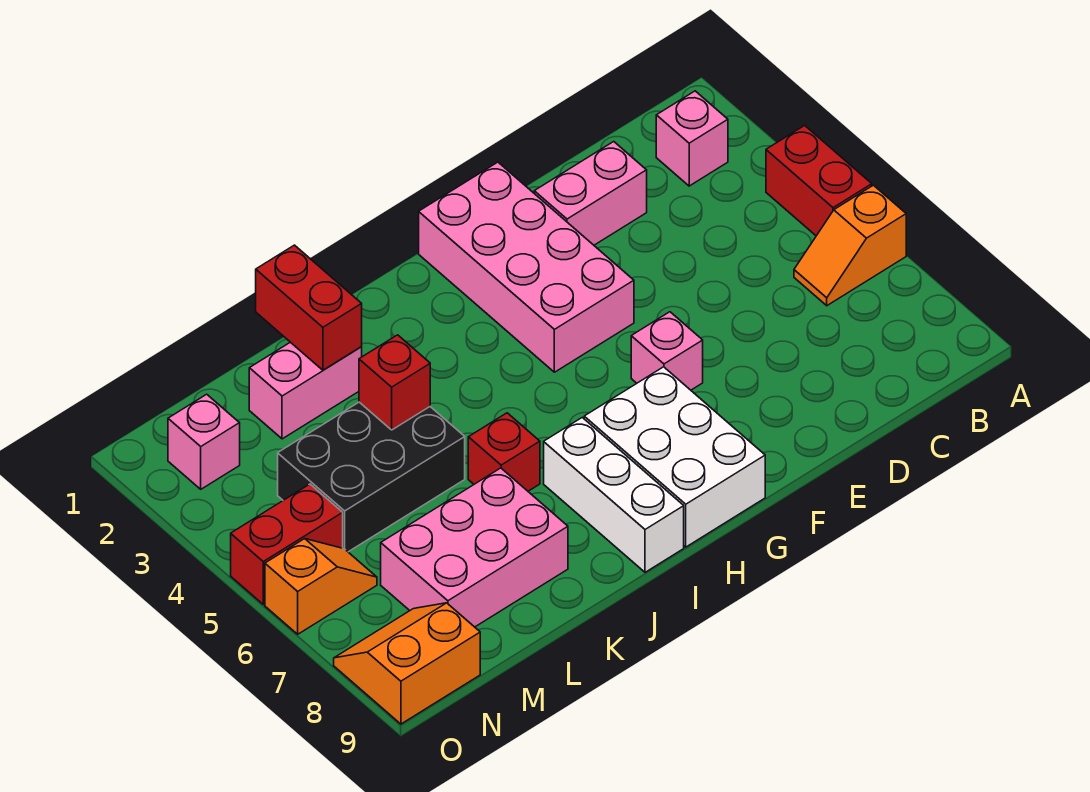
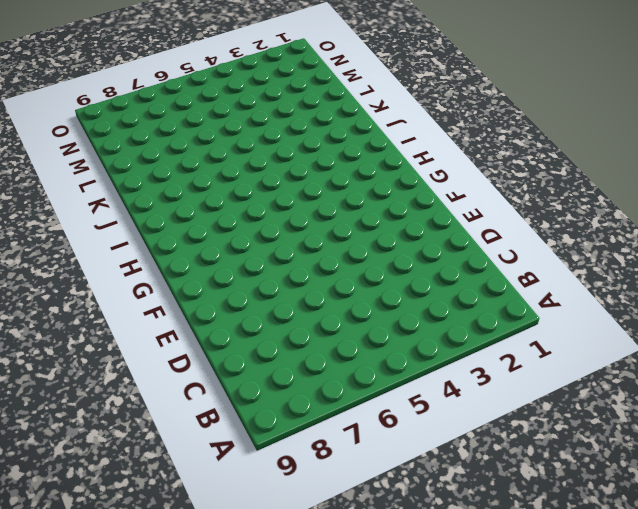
none -> red brick A4:A5 level 1
none -> orange slope A6:B6 level 1 top A
none -> pink brick B2 level 1

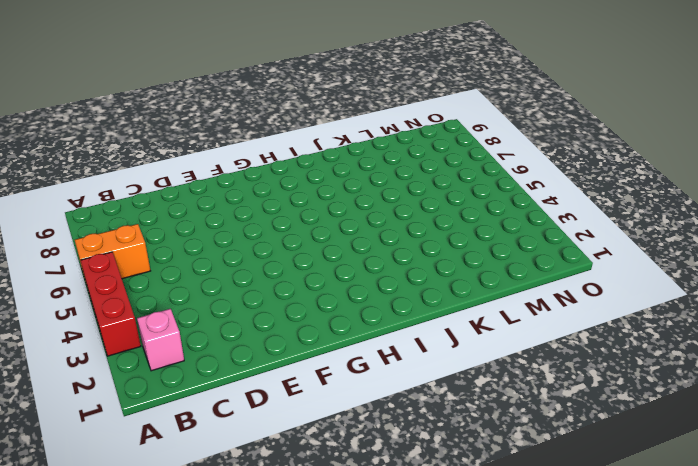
red brick A3:A5 level 1 -> red brick A4:A5 level 1
orange brick A6:B6 level 1 -> orange slope A6:B6 level 1 top A
none -> pink brick D2:E2 level 1
none -> pink brick F1:G4 level 1
none -> pink brick F6 level 1

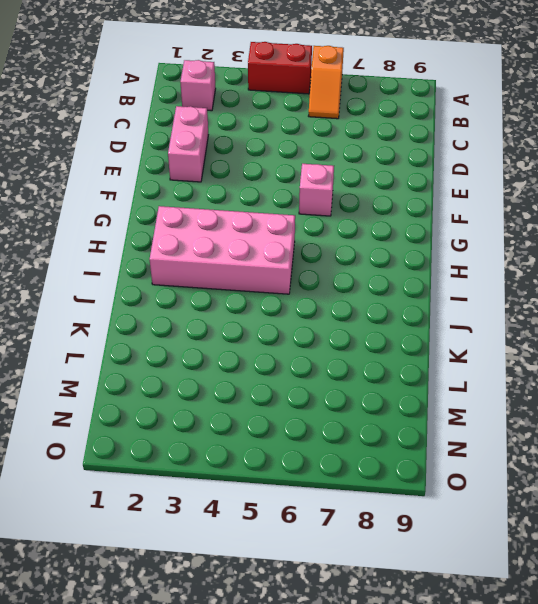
pink brick H2:I5 level 1 -> pink brick F1:G4 level 1
none -> white brick G7:H9 level 1
none -> white brick I7:I9 level 1
none -> red brick J6 level 1

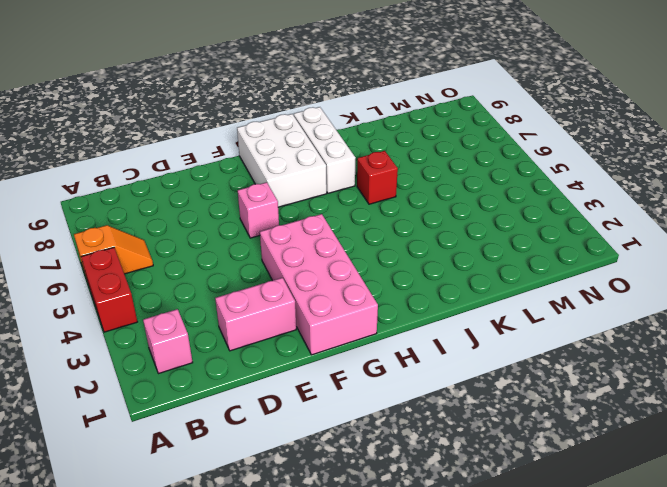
none -> pink brick K2:L2 level 1
none -> black brick K4:M5 level 1
none -> pink brick K7:M8 level 1

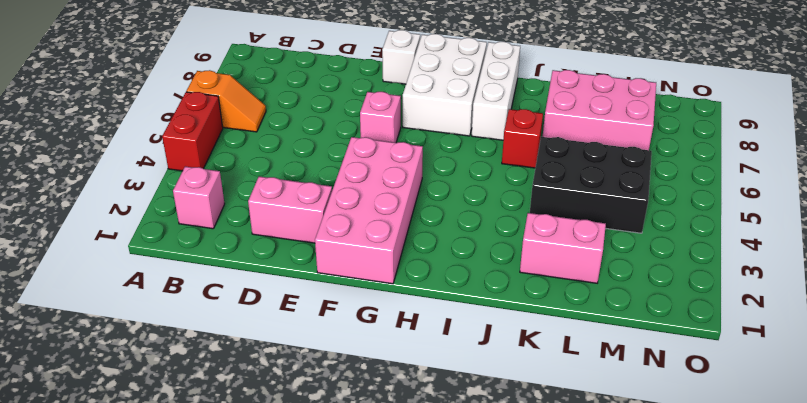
white brick F9 level 1 -> none
none -> pink brick N2 level 1
none -> red brick N5:O5 level 1
none -> orange slope N6:O6 level 1 top O

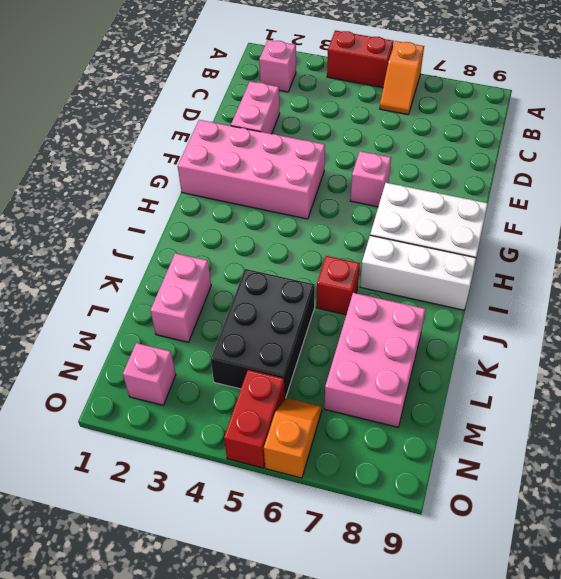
none -> orange slope N8:O9 level 1 top 9
none -> red brick K1:K2 level 2
none -> red brick K4 level 2

